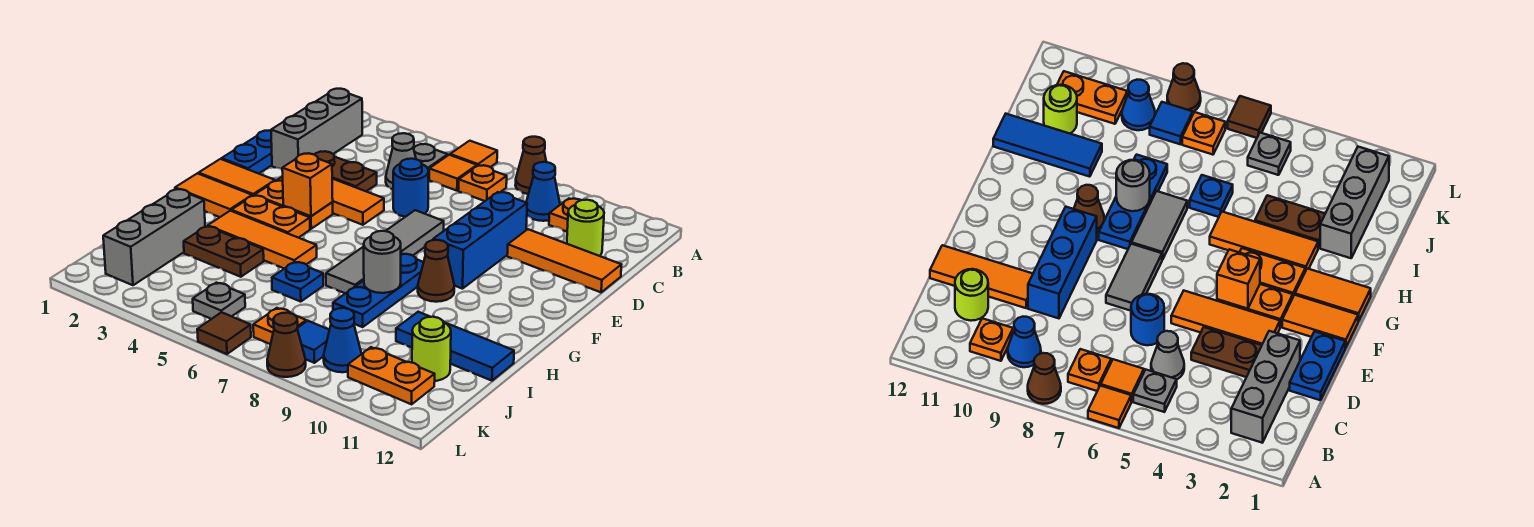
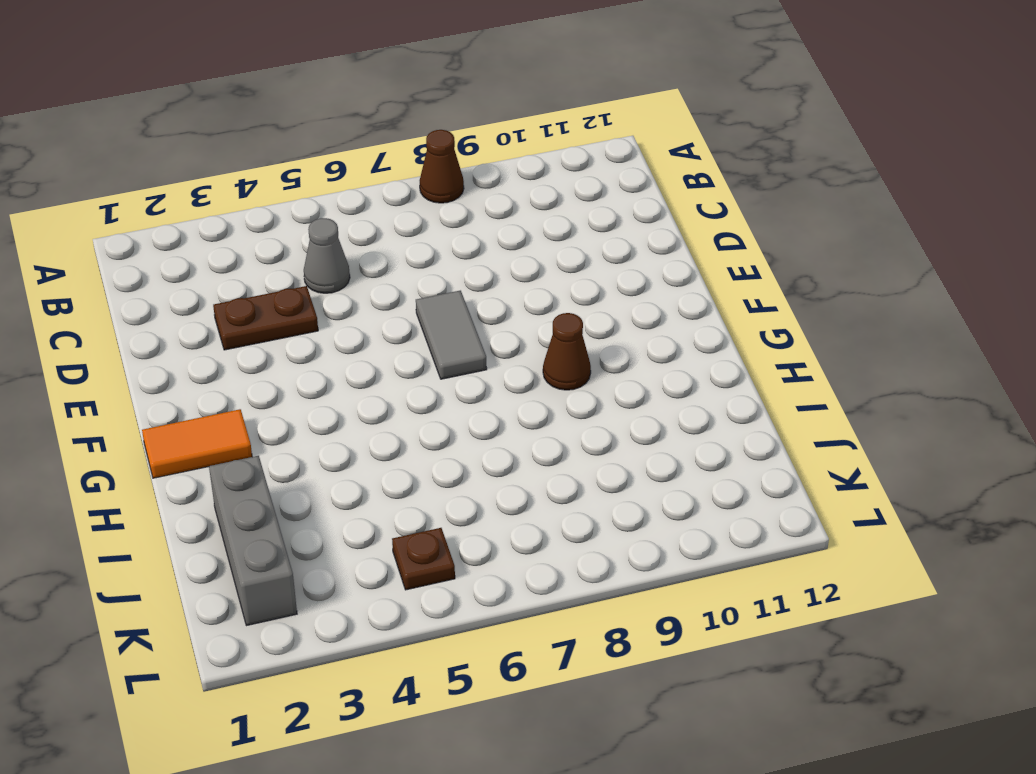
brown plate K5 level 1 -> grey plate K5 level 1
none -> orange tile A6 level 1
none -> grey brick B2:D2 level 1
none -> grey plate B5 level 1
none -> orange tile B6 level 1

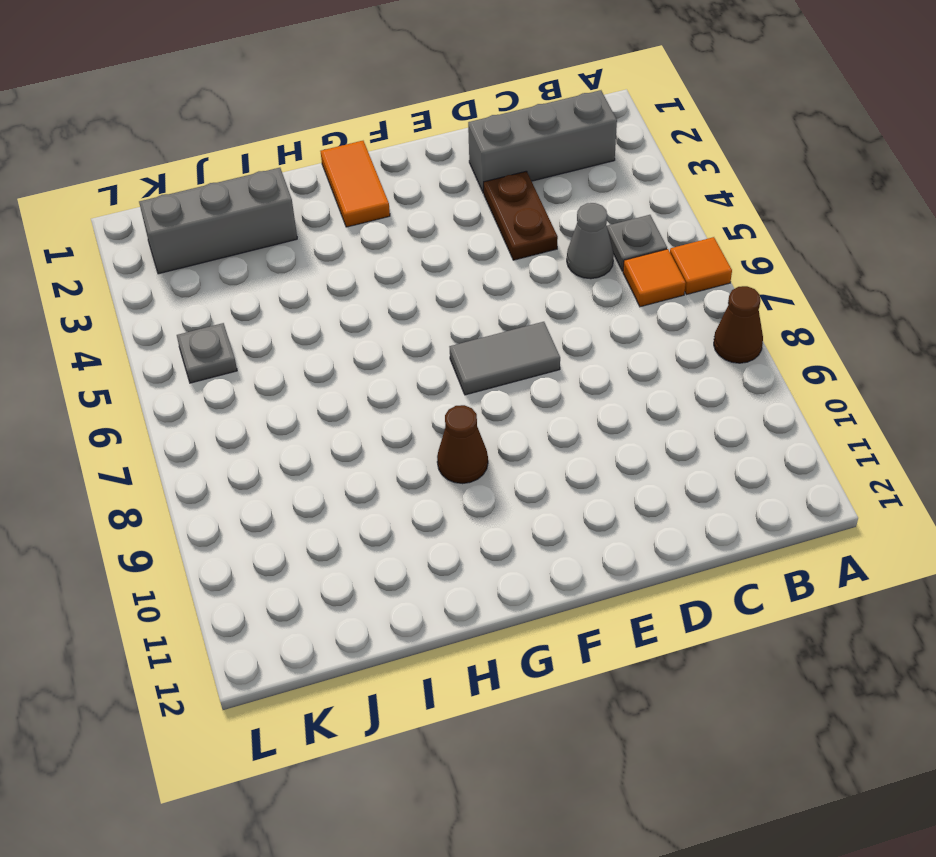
none -> orange plate B7 level 1
none -> blue cone B9 level 1
none -> orange plate B10 level 1
none -> lime round brick C11 level 1

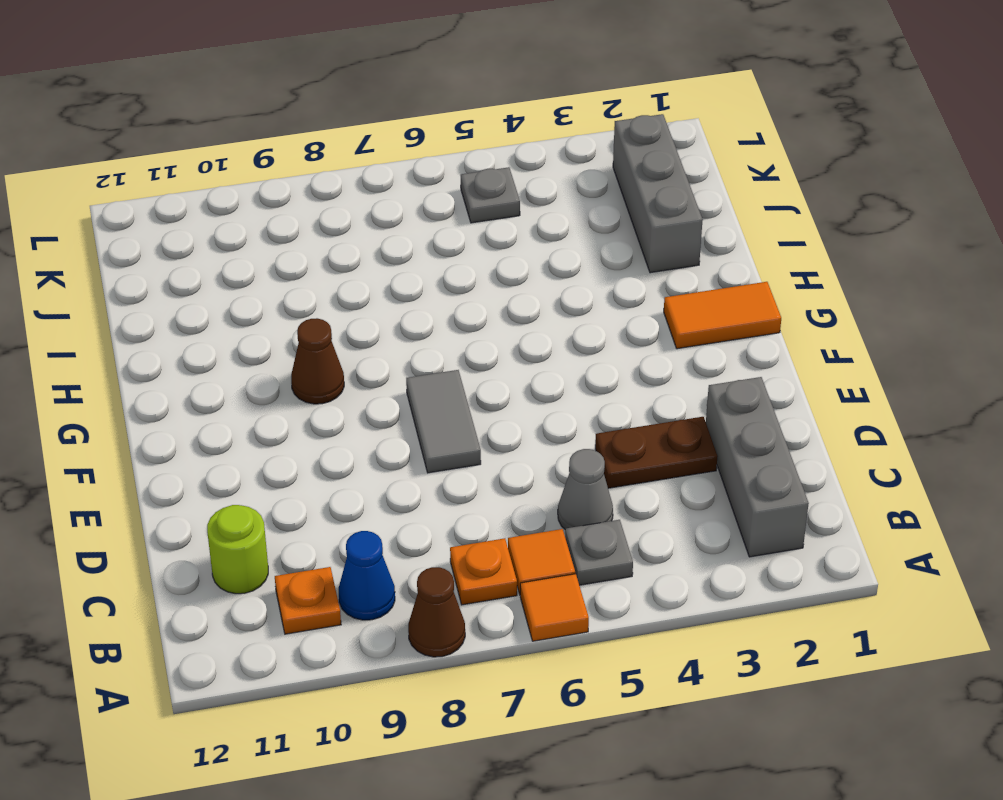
none -> blue plate D1:E1 level 1
none -> blue round brick D6 level 1
none -> blue brick D9:F9 level 1
none -> orange tile D10:D12 level 1

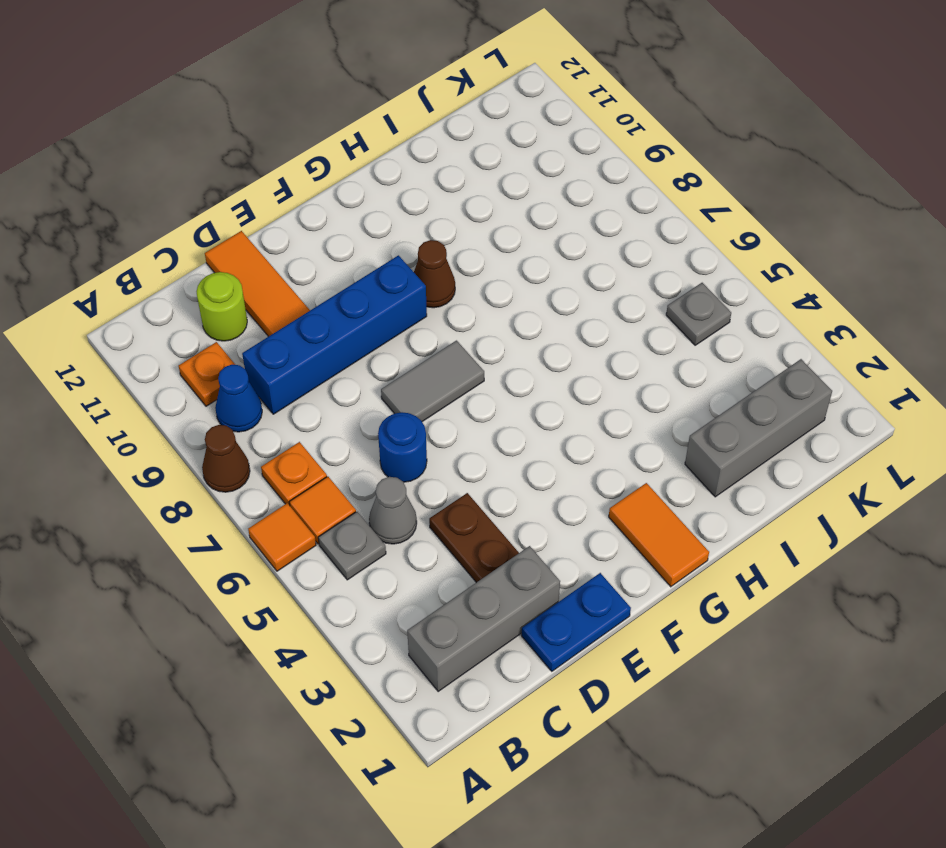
blue brick C9:F9 level 1 -> blue brick D9:F9 level 1
none -> orange tile E3:E5 level 1
none -> orange tile F1:F2 level 1
none -> orange plate F3:F4 level 1
none -> orange plate G3:G4 level 1

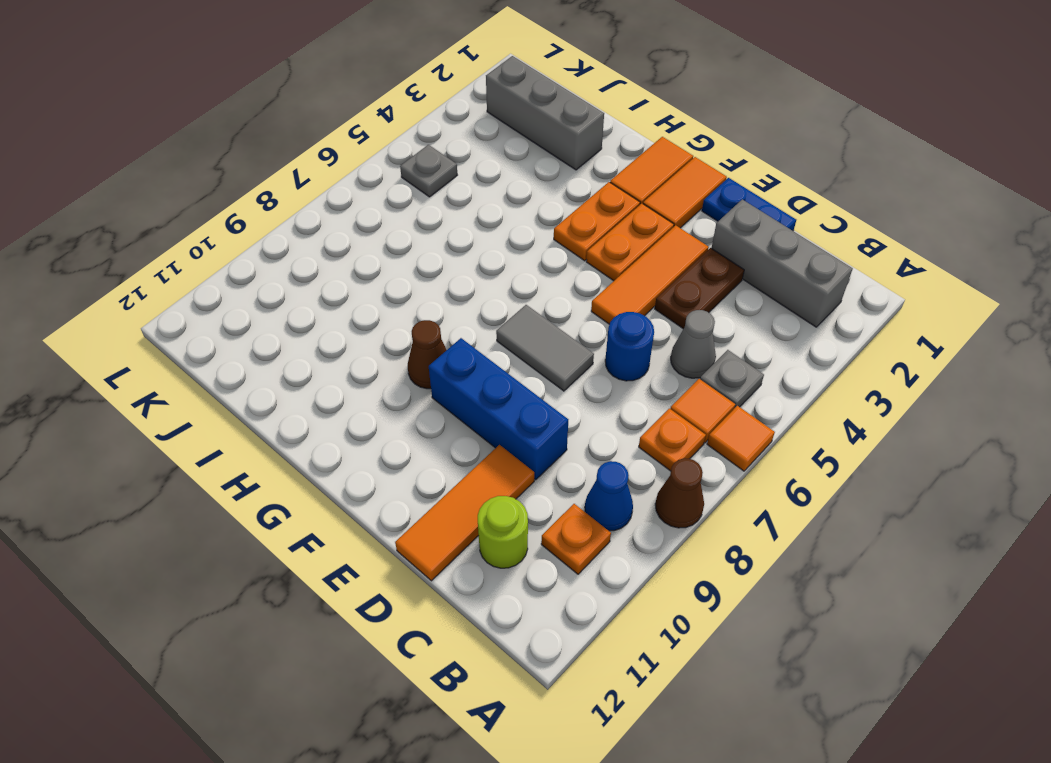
none -> grey tile G7:H7 level 1
none -> blue plate G8:I8 level 1
none -> orange tile H3:H5 level 1
none -> brown plate I3:I4 level 1

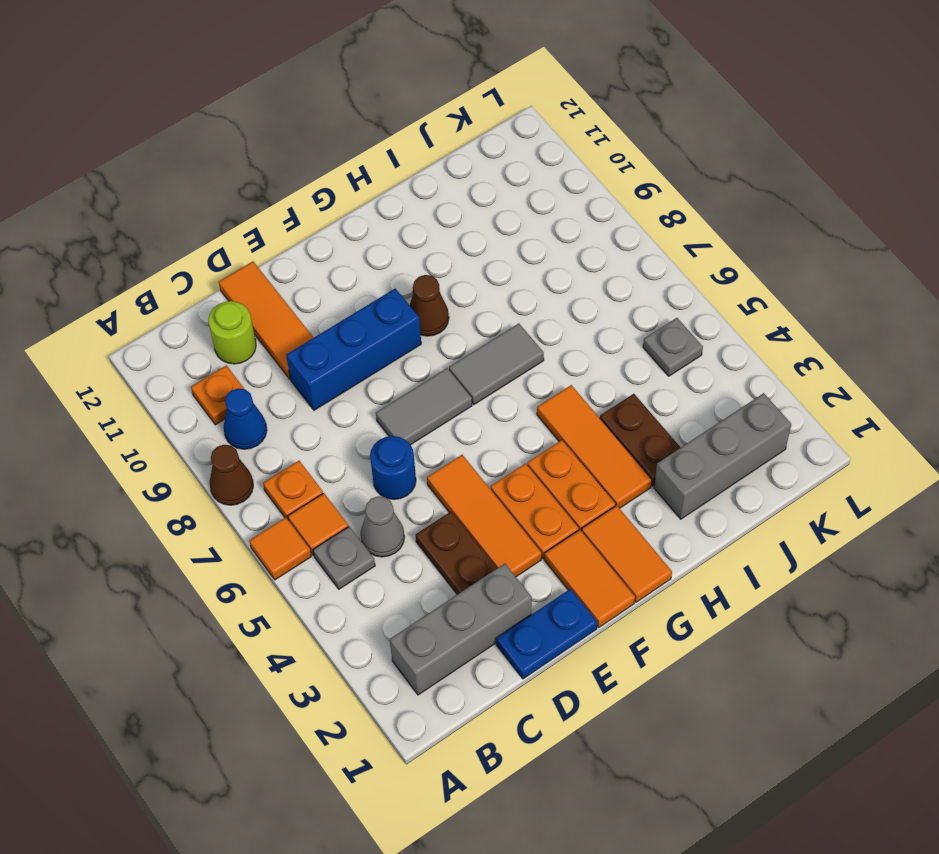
none -> blue plate G8:I8 level 1
none -> blue plate I6 level 1
none -> blue tile I10:I12 level 1
none -> lime round brick J11 level 1

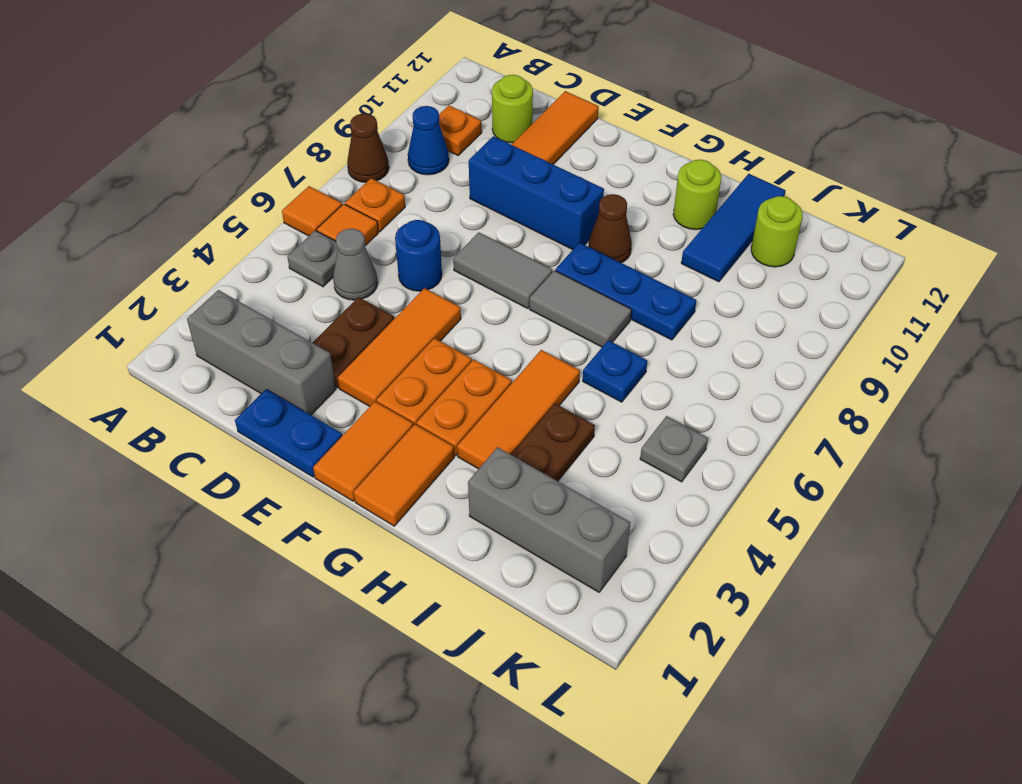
lime round brick H11 level 1 -> none
none -> orange plate K7 level 1
none -> blue tile K8 level 1
none -> blue cone K9 level 1
none -> orange plate K10:K11 level 1

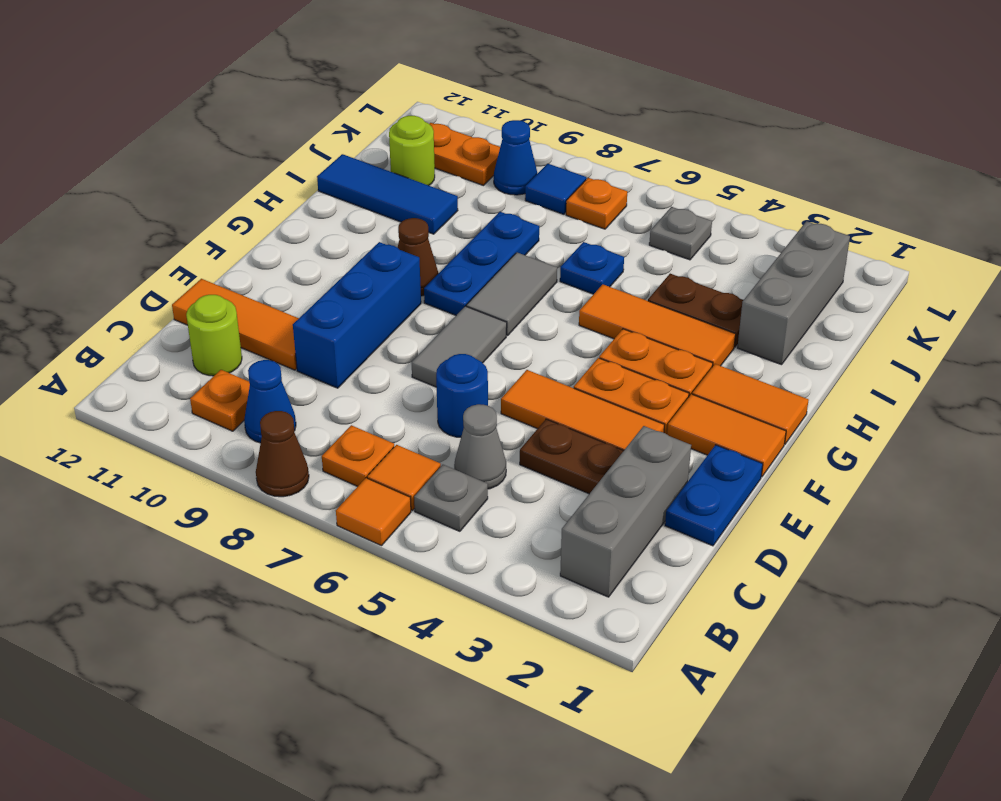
none -> brown tile L6 level 1
none -> brown cone L8 level 1
none -> orange brick F4 level 2
none -> grey round brick H8 level 2

